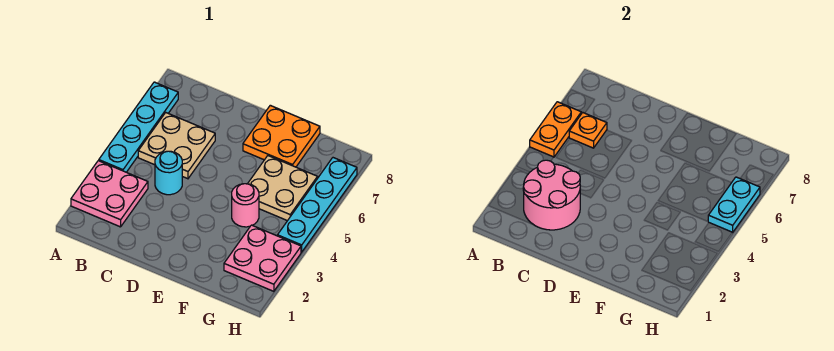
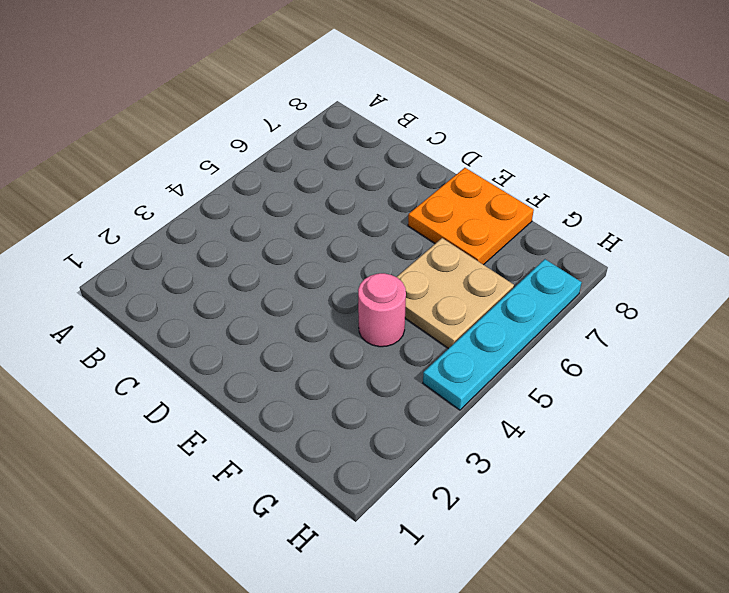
none -> pink plate A2:B3 level 1
none -> cyan plate A4:A7 level 1
none -> tan plate B5:C6 level 1

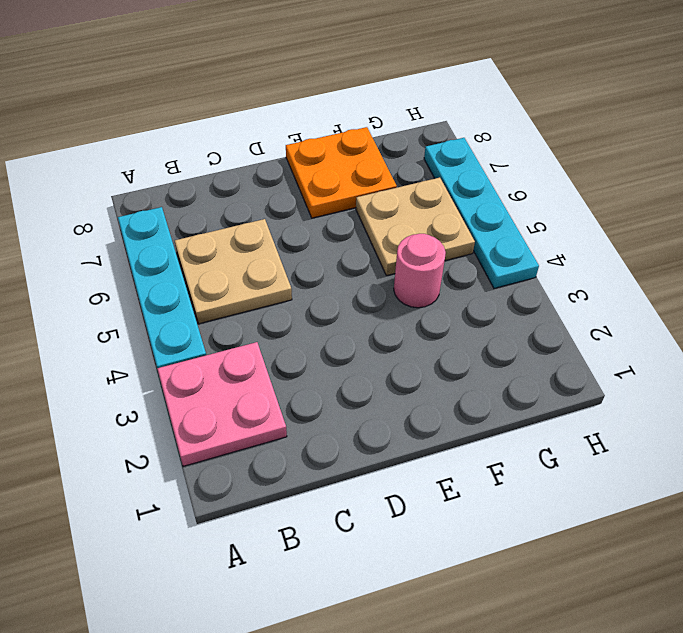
none -> cyan round brick C4 level 1
none -> pink plate G2:H3 level 1
none -> orange plate A5:A6 level 2

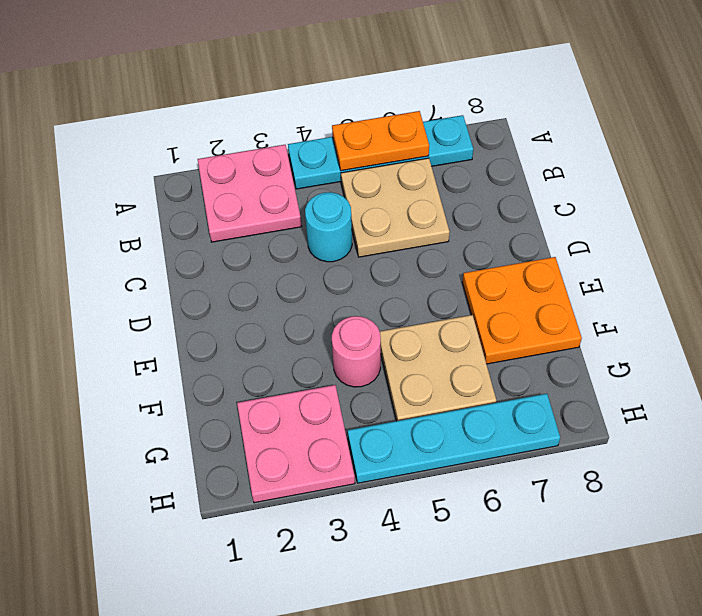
none -> pink round brick B2:C3 level 2
none -> orange plate B6 level 2
none -> cyan plate H5:H6 level 2

